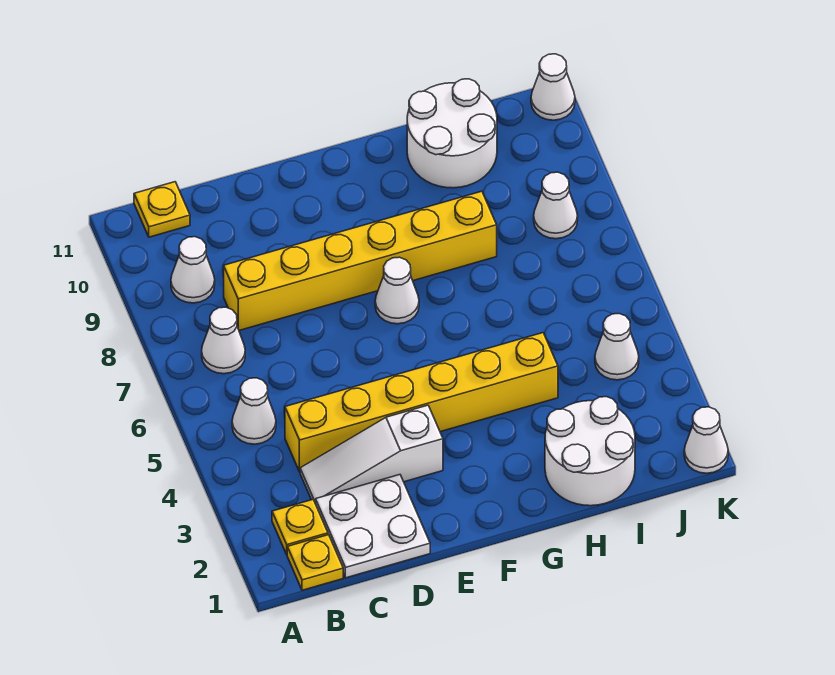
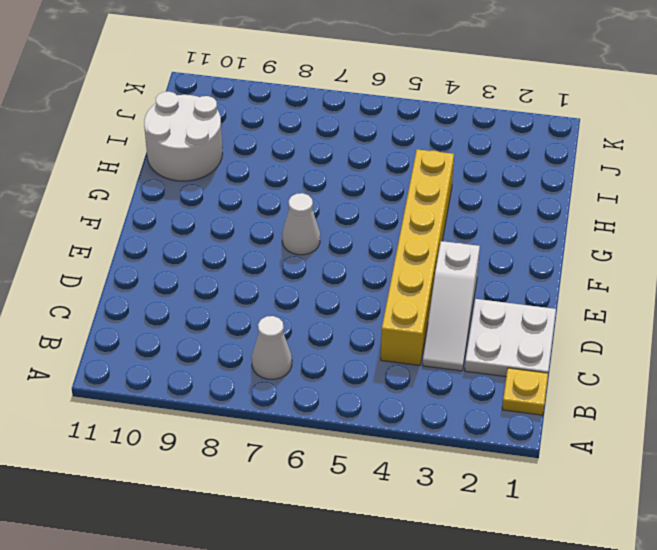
none -> yellow plate B2 level 1
none -> white cone B5 level 1
none -> white cone B9 level 1

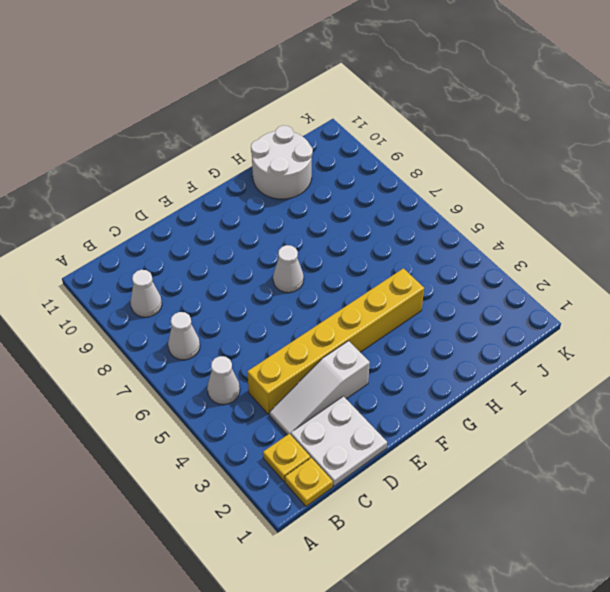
none -> yellow plate B11 level 1
none -> yellow brick C8:H8 level 1
none -> white round brick H1:I2 level 1

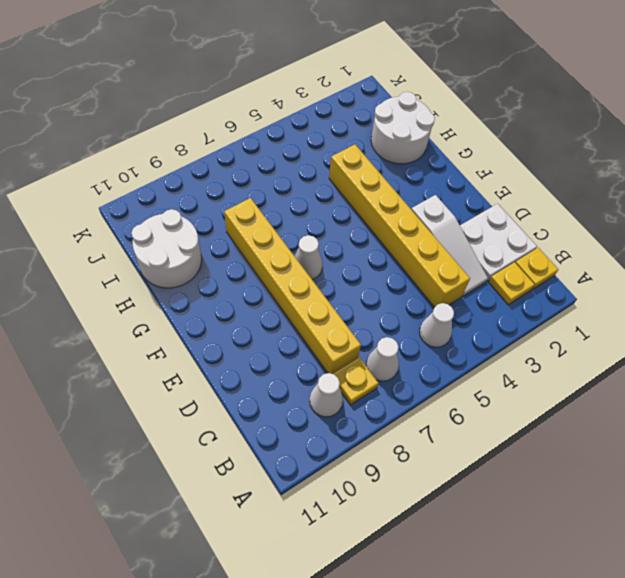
yellow plate B8 level 1 -> yellow plate B11 level 1
none -> white cone J4 level 1
none -> white cone J8 level 1
none -> white cone K1 level 1

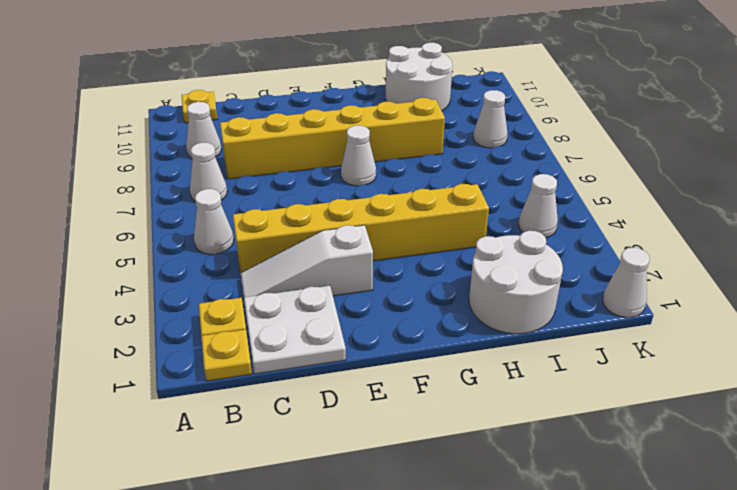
none -> white cone K11 level 1

